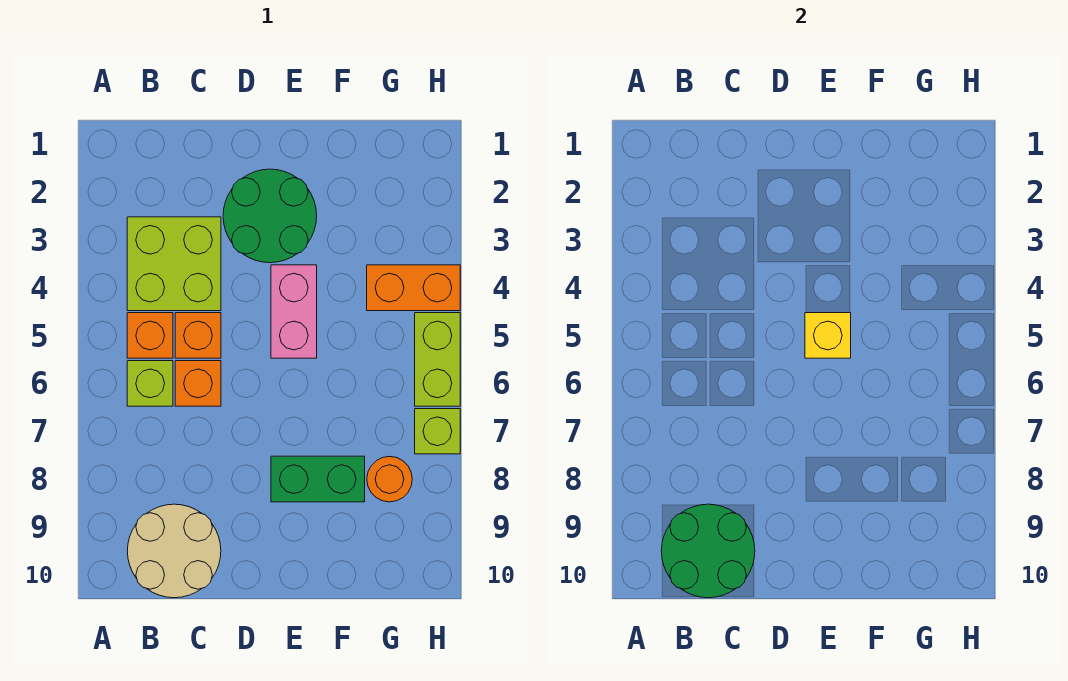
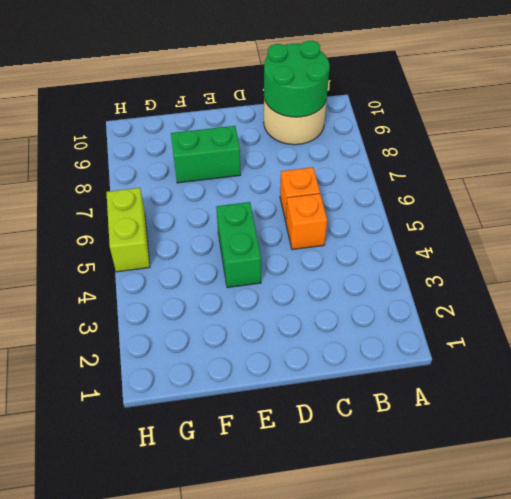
green brick E4:E5 level 1 -> pink brick E4:E5 level 1
none -> lime brick B3:C4 level 1
none -> orange brick B5 level 1
none -> lime brick B6 level 1

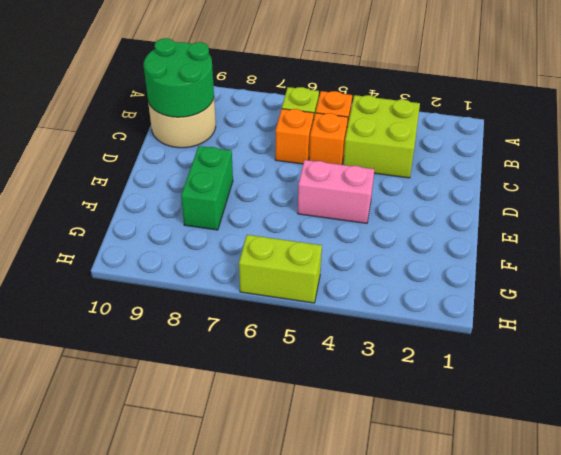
none -> green round brick D2:E3 level 1
none -> orange brick G4:H4 level 1
none -> orange round brick G8 level 1

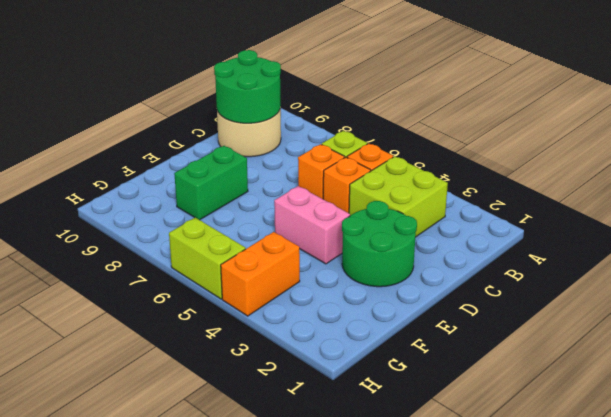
none -> orange round brick G8 level 1
none -> lime brick H7 level 1
none -> yellow brick E5 level 2

